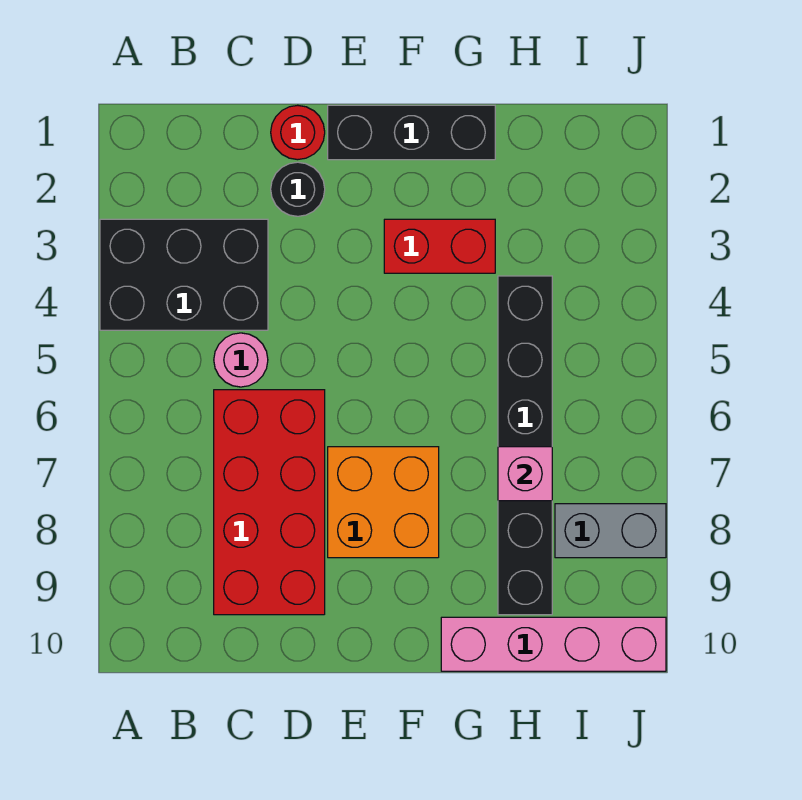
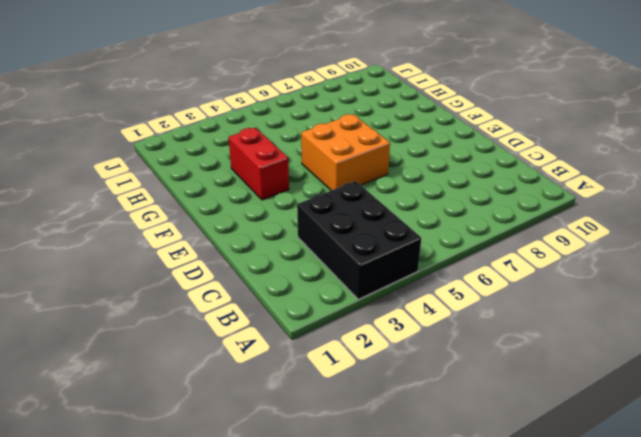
orange brick E5:F6 level 1 -> orange brick E7:F8 level 1
none -> pink round brick C5 level 1
none -> red brick C6:D9 level 1
none -> red round brick D1 level 1

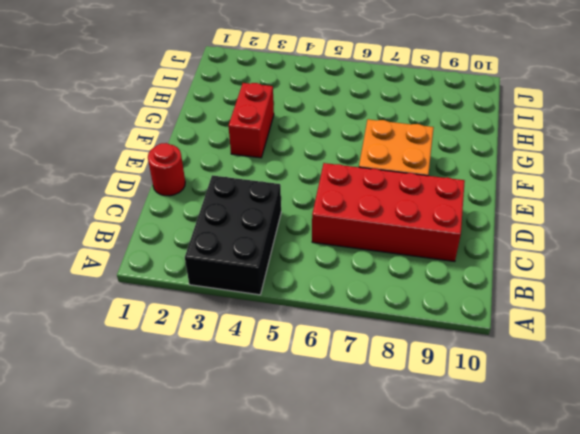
none -> pink round brick C5 level 1
none -> black round brick D2 level 1
none -> black brick E1:G1 level 1

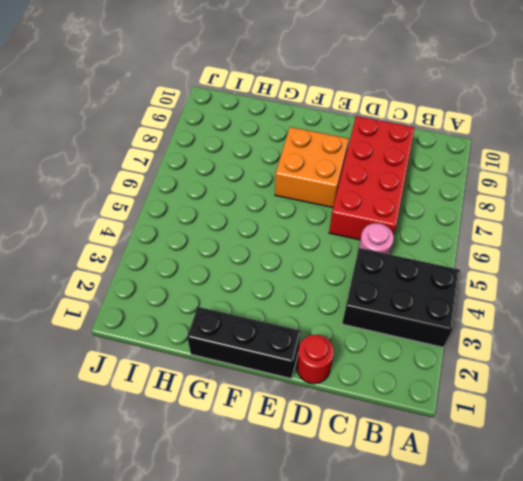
none -> black round brick D2 level 1
none -> red brick F3:G3 level 1
none -> pink brick G10:J10 level 1

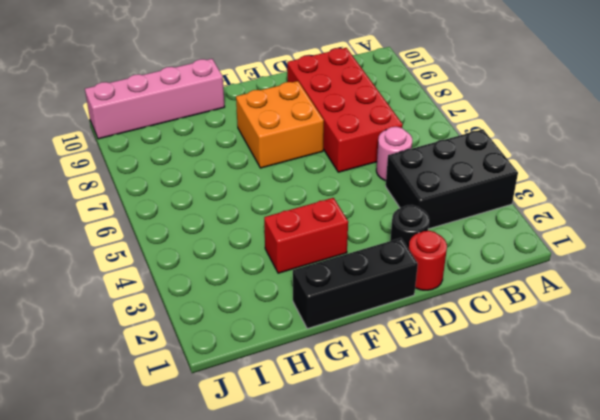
none -> black brick H4:H9 level 1
none -> grey brick I8:J8 level 1
none -> pink brick H7 level 2

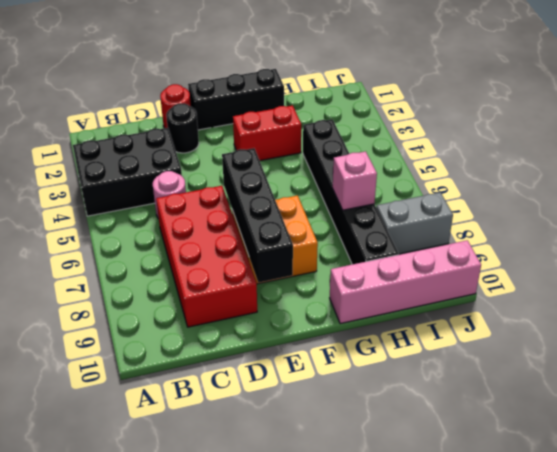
black brick E6:E9 level 2 -> none

